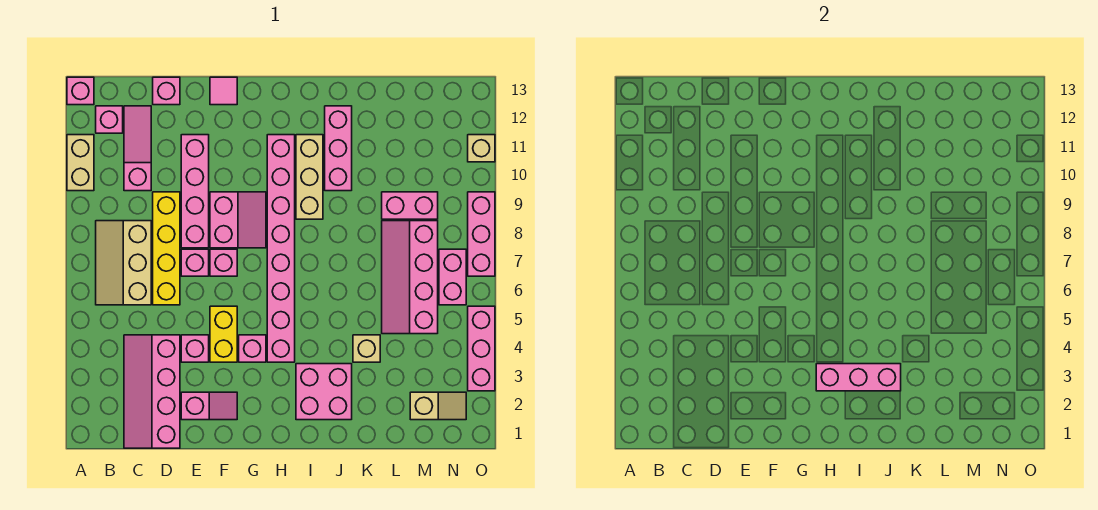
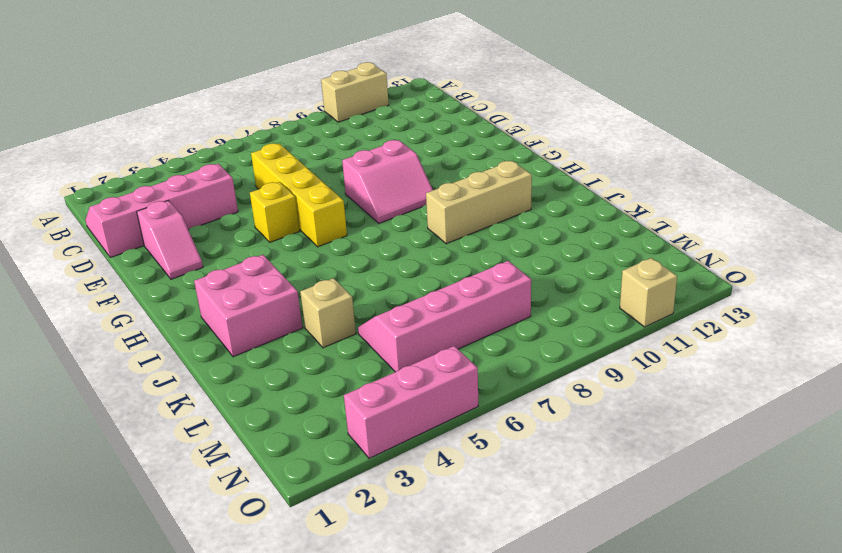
yellow brick D6:G6 level 1 -> yellow brick D6:D9 level 1
yellow brick F5 level 1 -> yellow brick F4:F5 level 1
none -> pink brick A13 level 1
none -> tan slope B6:C8 level 1 top C
none -> pink brick B12 level 1
none -> pink slope C10:C12 level 1 top 10

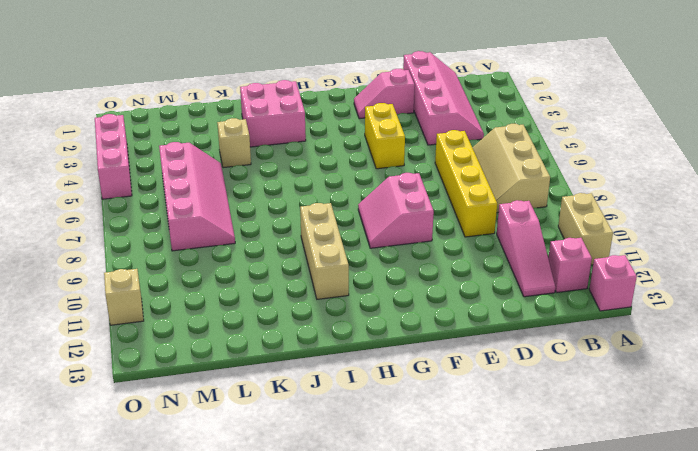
tan slope B6:C8 level 1 top B -> tan slope B6:C8 level 1 top C
none -> pink brick D13 level 1
none -> pink brick E4 level 1
none -> pink brick E7 level 1
none -> pink brick E8:E11 level 1

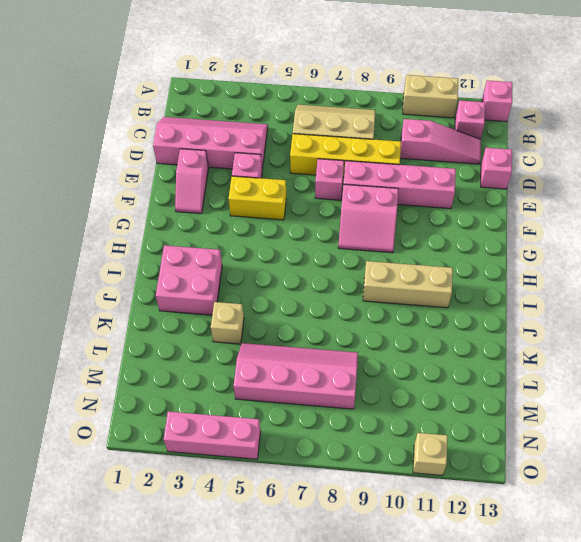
none -> pink brick F7 level 1
none -> pink tile F13 level 1
none -> pink brick G4 level 1
none -> pink brick H4:H11 level 1

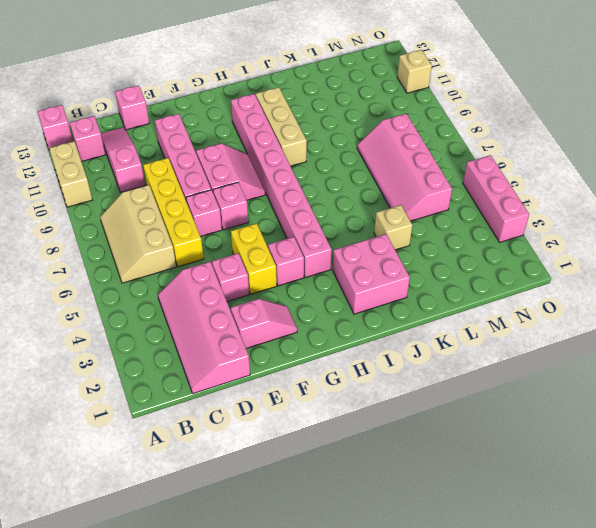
none -> pink tile F13 level 1
none -> pink brick J10:J12 level 1
none -> pink brick L9:M9 level 1
none -> tan slope M2:N2 level 1 top M

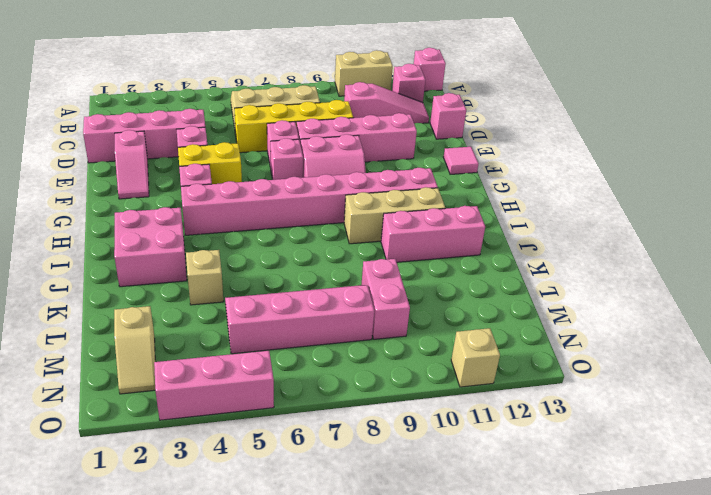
none -> pink brick N6:N7 level 1
none -> pink brick O7:O9 level 1
none -> pink brick H3:J3 level 2

